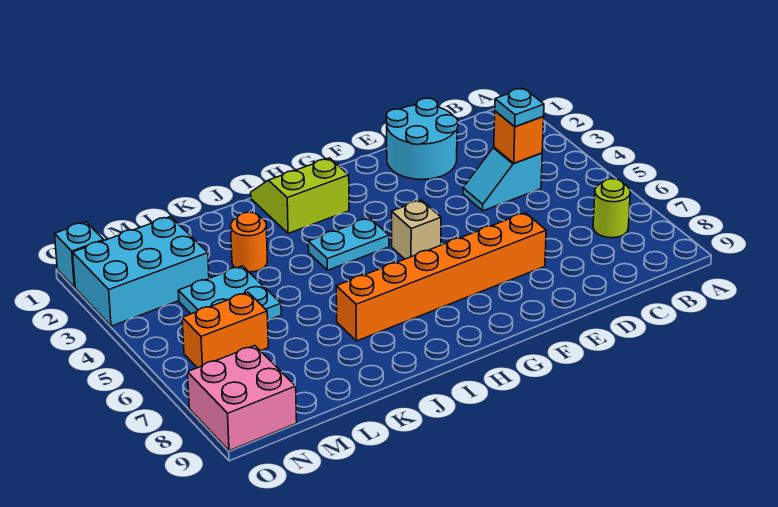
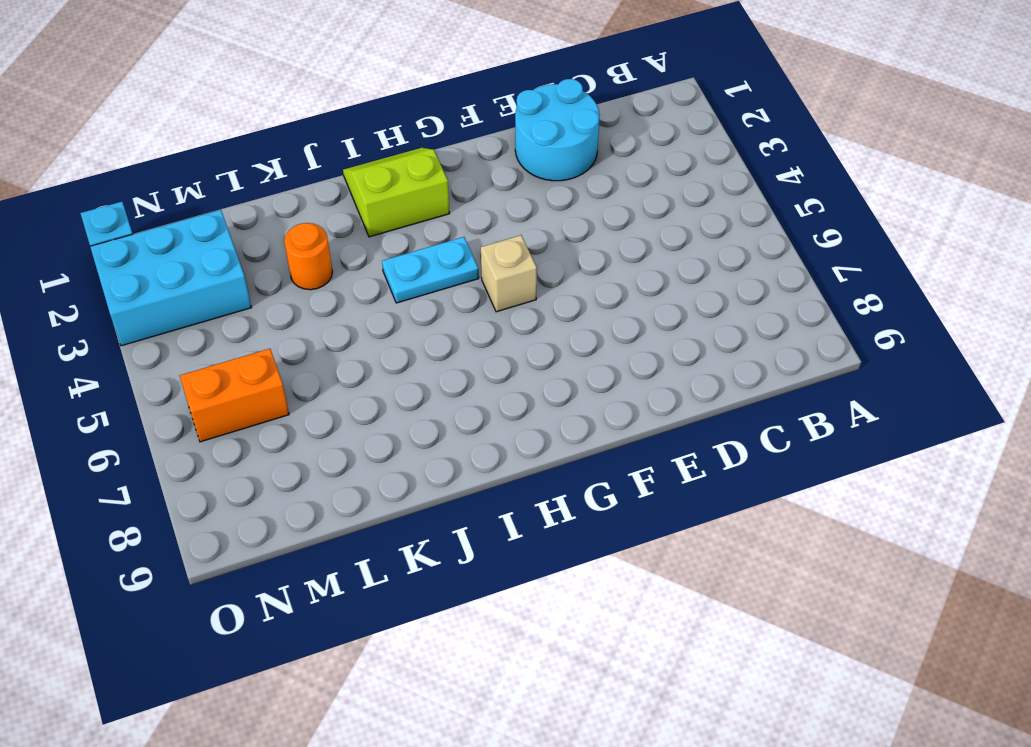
none -> lime round brick B7 level 1
none -> cyan slope C4:D4 level 1 top C
none -> orange brick E7:J7 level 1

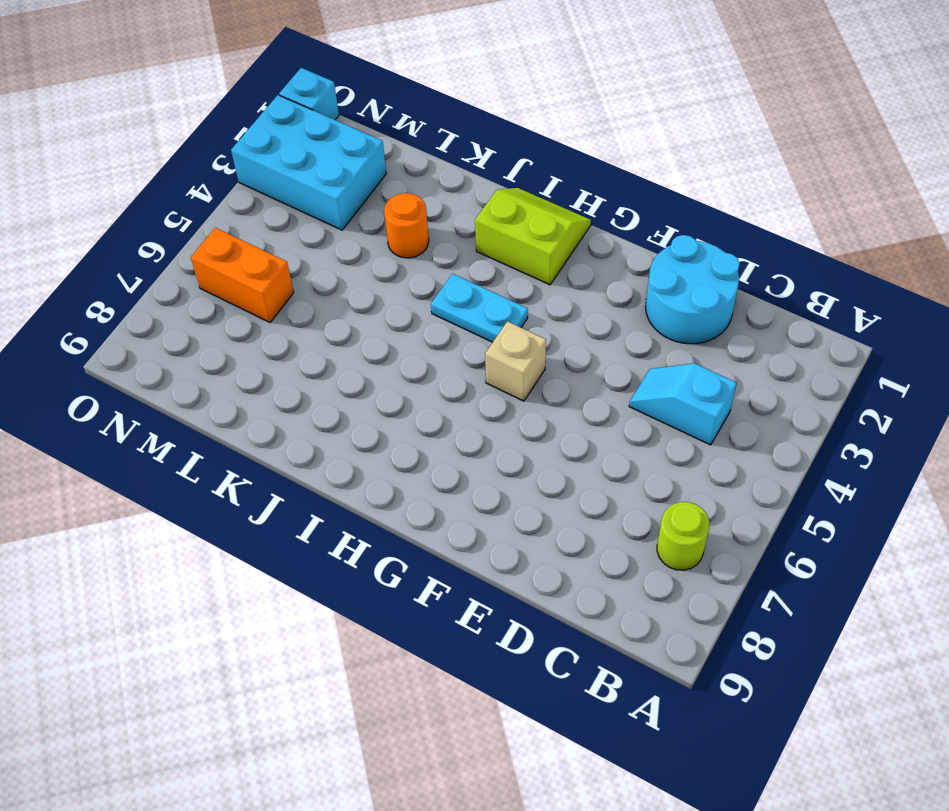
none -> orange brick E7:J7 level 1
none -> cyan plate L4:M5 level 1
none -> pink brick N8:O9 level 1

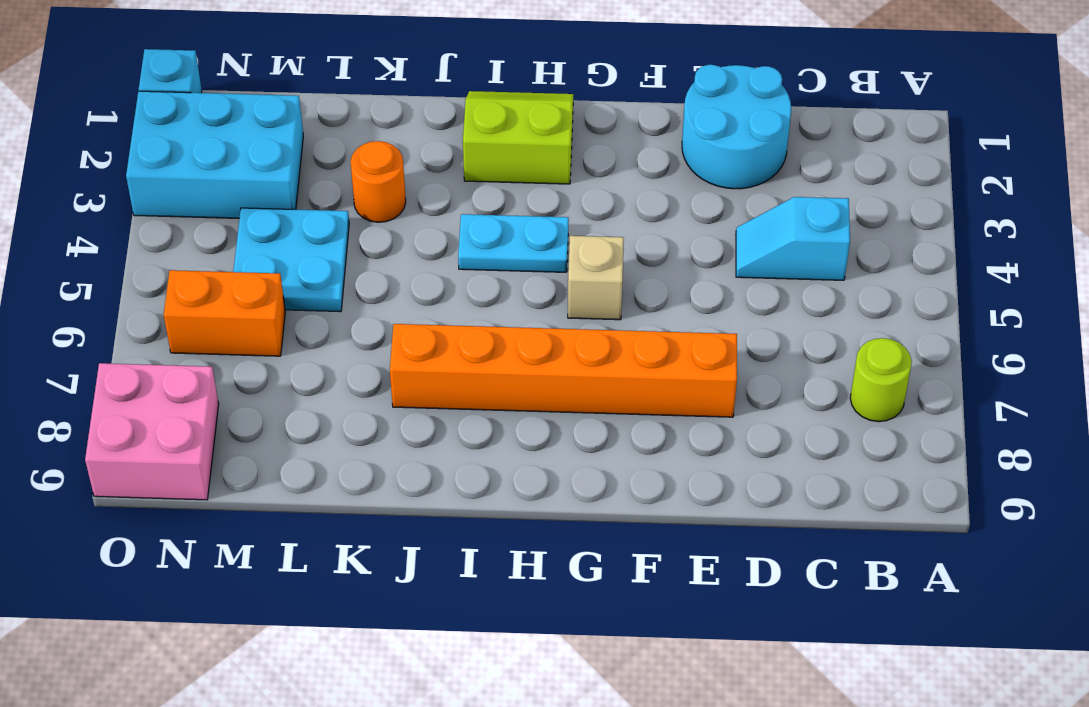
none -> orange brick C4 level 2
none -> cyan plate C4 level 3

